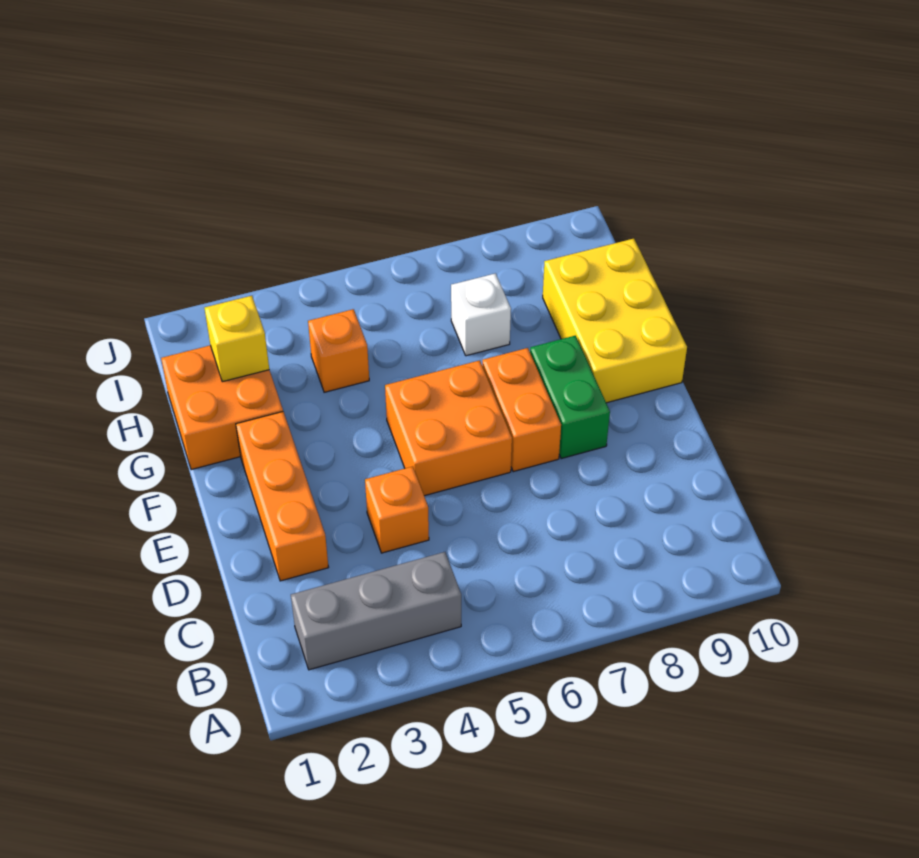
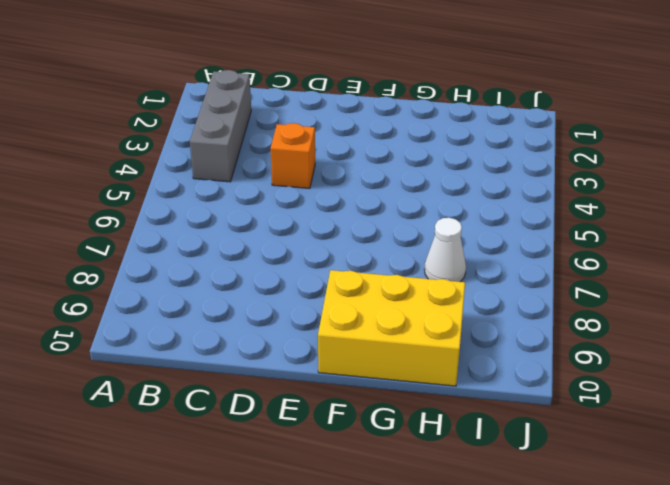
white cone H7 level 1 -> white brick H7 level 1
none -> orange brick D2:F2 level 1
none -> orange brick E5:F6 level 1

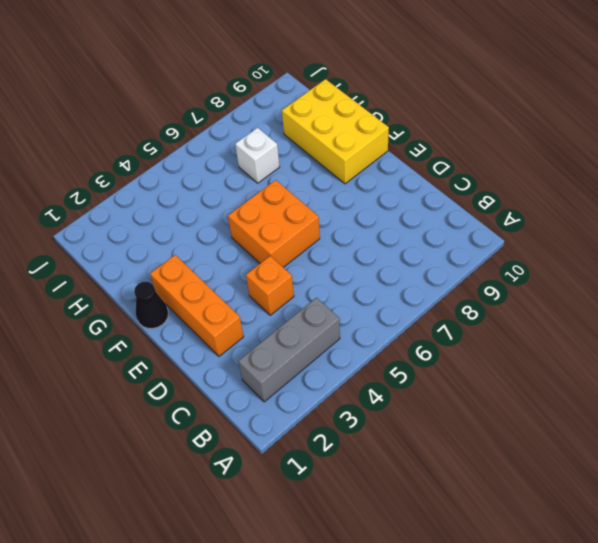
black cone F1 level 1 -> none
none -> orange brick E7:F7 level 1
none -> green brick E8:F8 level 1

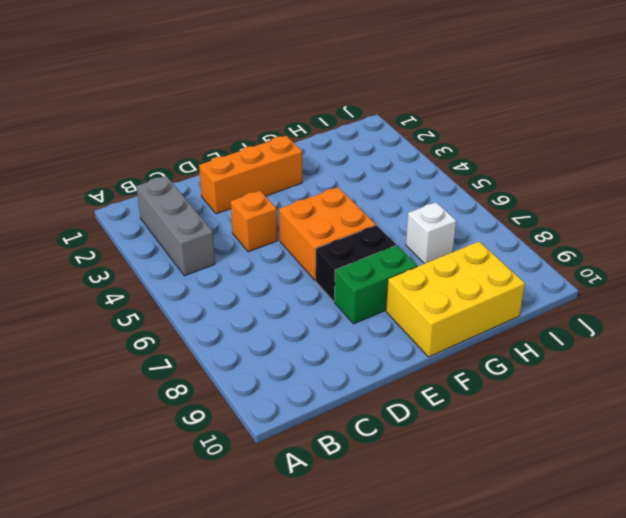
black brick E7:F7 level 1 -> orange brick E7:F7 level 1
none -> orange brick G1:H2 level 1
none -> orange brick H4 level 1

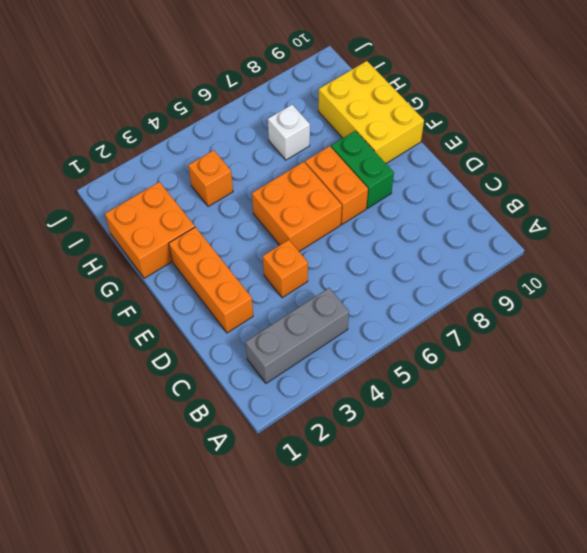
none -> yellow brick H2 level 2

